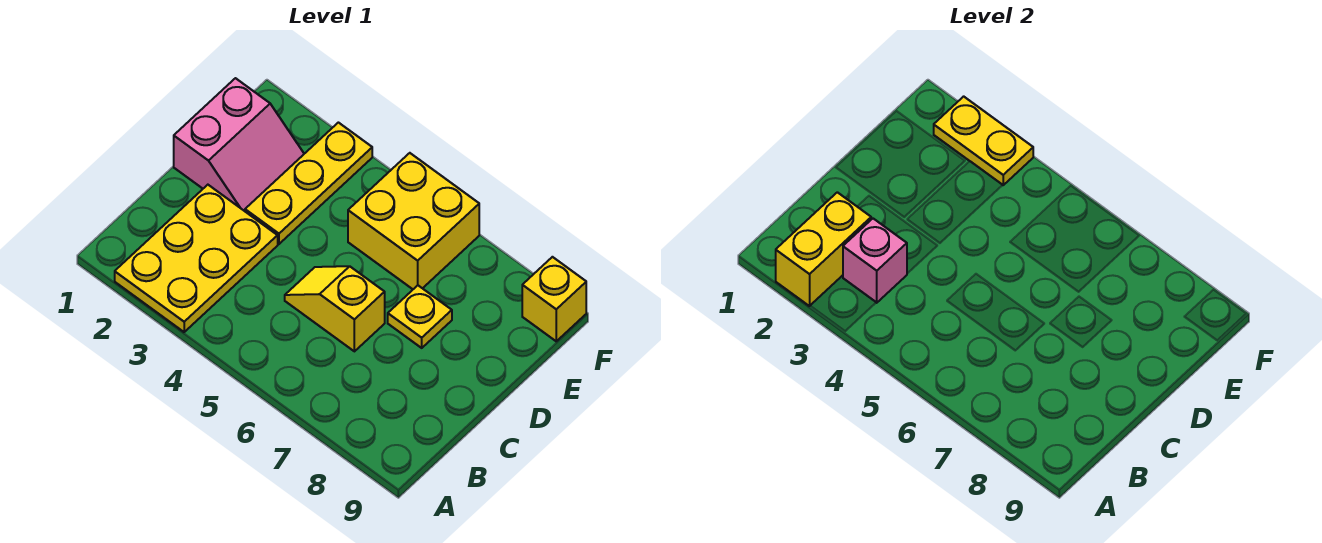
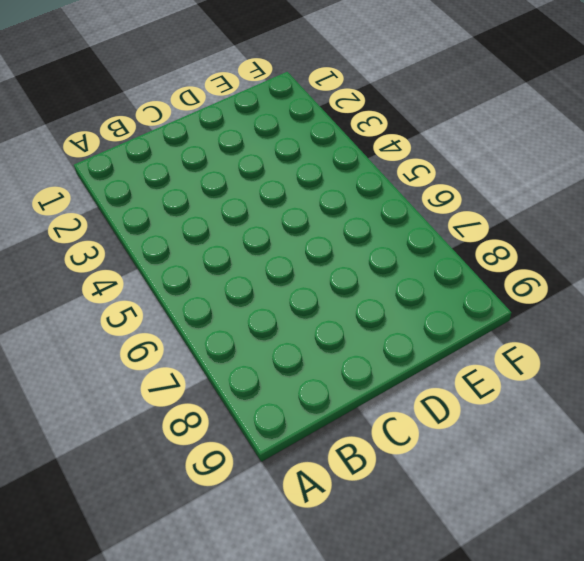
none -> yellow plate A2:C3 level 1
none -> yellow slope C5:C6 level 1 top 6

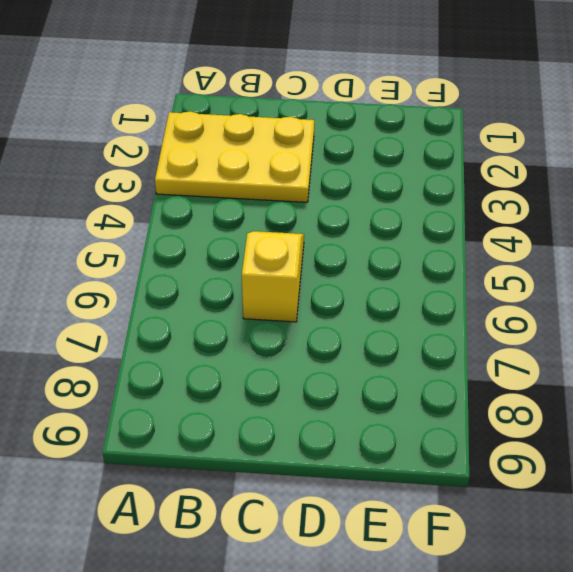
none -> pink slope D1:E2 level 1 top 1
none -> yellow plate D3:F3 level 1

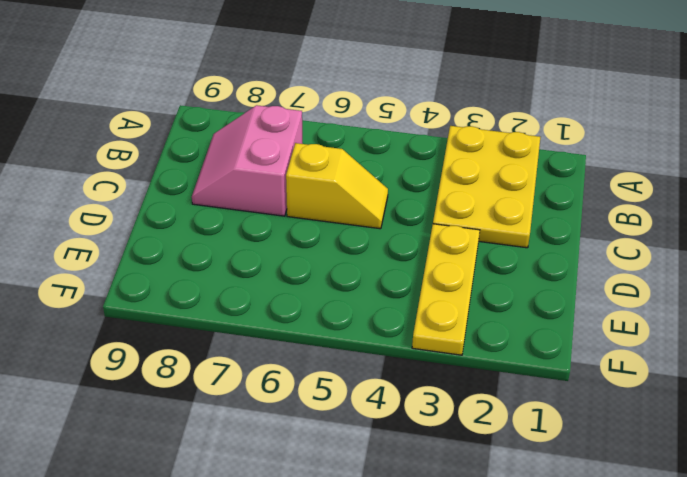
pink slope B7:C8 level 1 top 7 -> pink slope D1:E2 level 1 top 1
none -> yellow plate D7 level 1
none -> yellow brick E5:F6 level 1

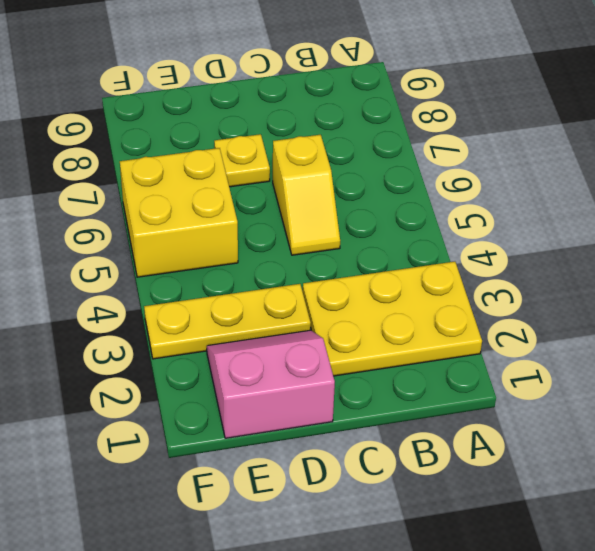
none -> yellow brick F9 level 1
none -> yellow brick A2:B2 level 2

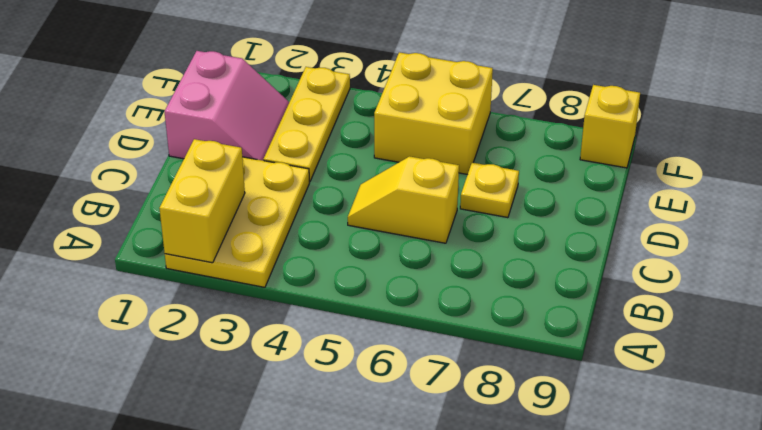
none -> pink brick B3 level 2
none -> yellow plate F2:F3 level 2

